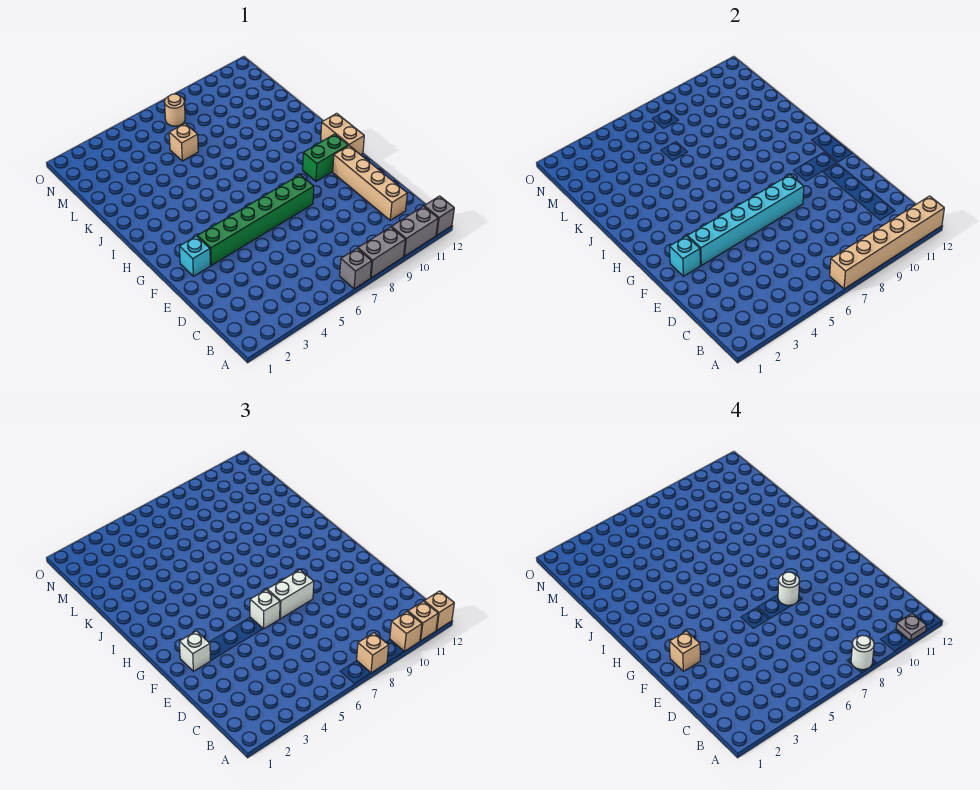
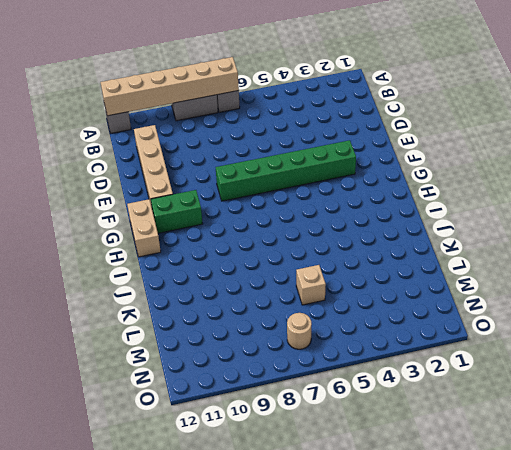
none -> grey brick A10:A11 level 1
none -> cyan brick F2 level 1
none -> cyan brick F2 level 2

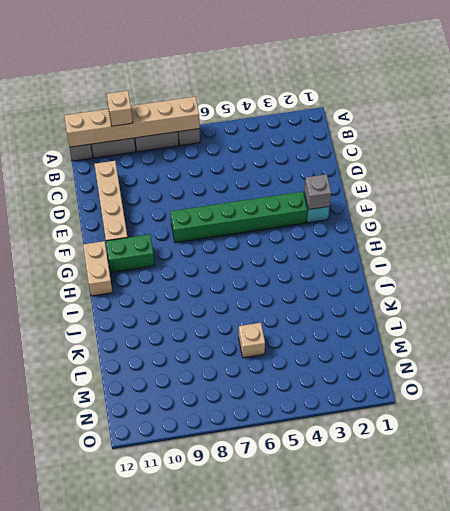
grey brick F2 level 2 -> cyan brick F2 level 2
none -> tan round brick N7 level 1
none -> cyan brick F3:F8 level 2
none -> tan brick A8 level 3

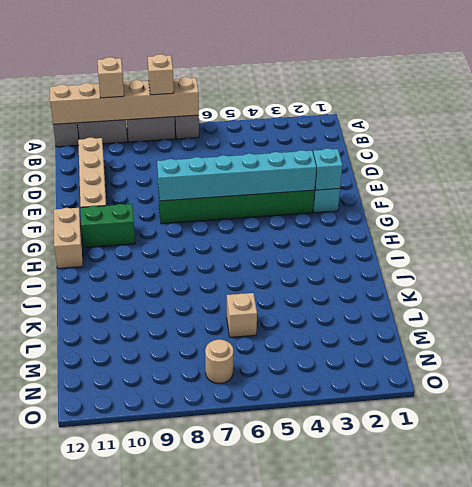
none -> tan brick A11 level 3
none -> tan brick A12 level 3
none -> white brick F2 level 3

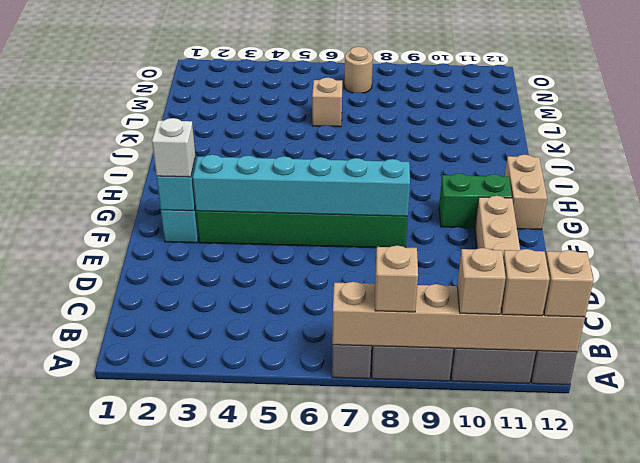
none -> white brick F6 level 3
none -> white brick F7:F8 level 3
none -> white round brick A8 level 4

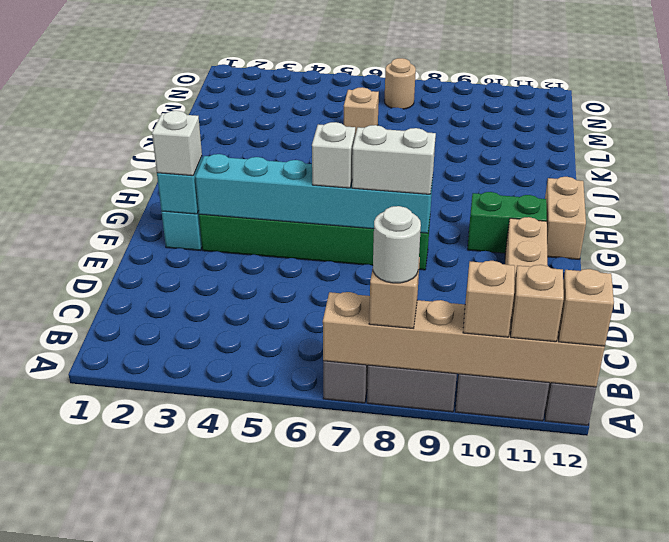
none -> grey plate A11 level 4
none -> tan brick F2 level 4
none -> white round brick F8 level 4

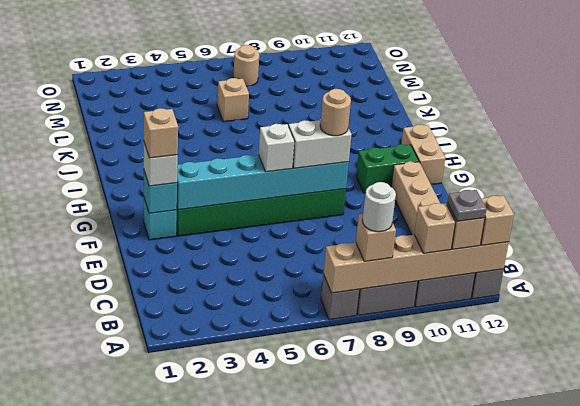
tan round brick F8 level 4 -> white round brick F8 level 4

